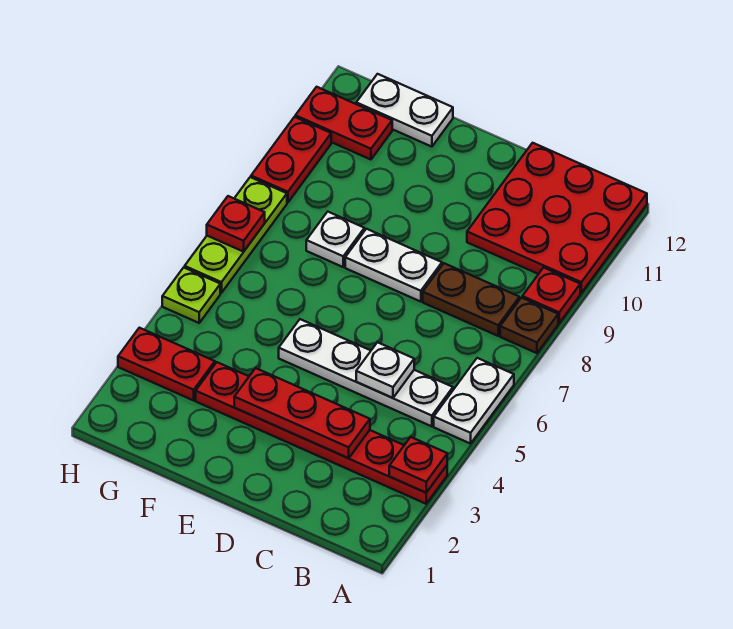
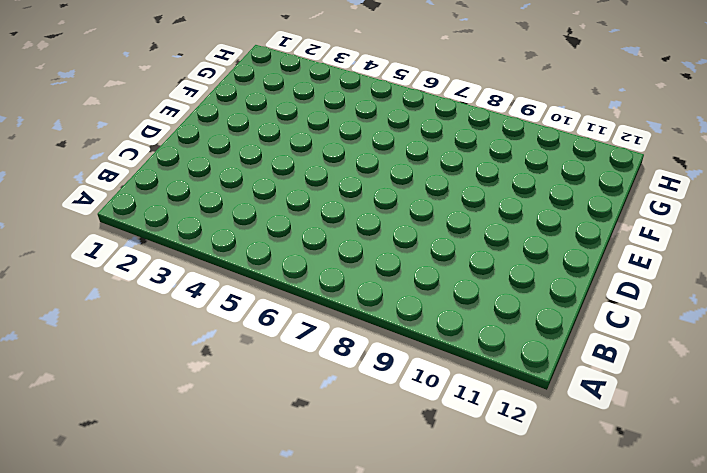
none -> red plate A3:F3 level 1
none -> white plate A5:A6 level 1
none -> brown plate A8 level 1

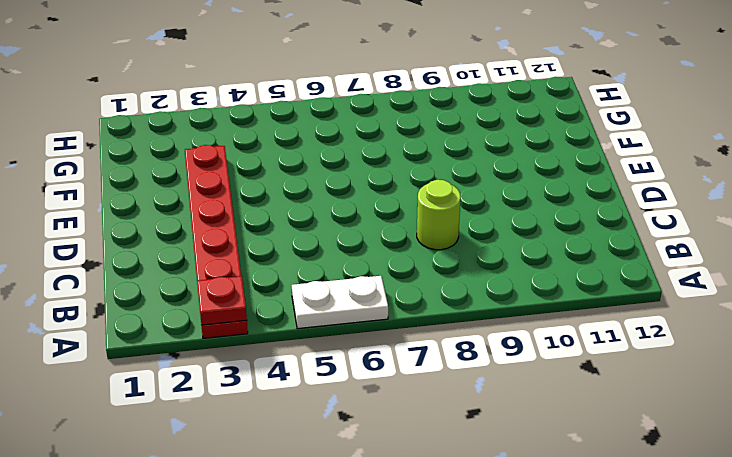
lime round brick C8 level 1 -> brown plate B8:C8 level 1
none -> brown plate A8 level 1
none -> red plate A9 level 1
none -> red plate A10:C12 level 1

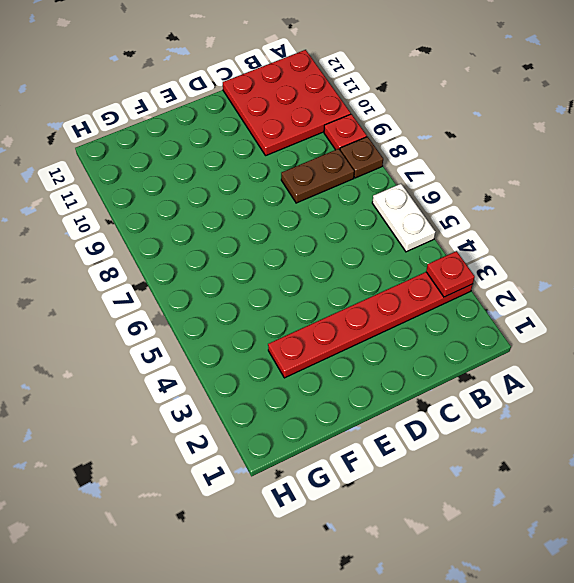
none -> white plate B5:E5 level 1
none -> white plate D8:E8 level 1
none -> white plate F8 level 1

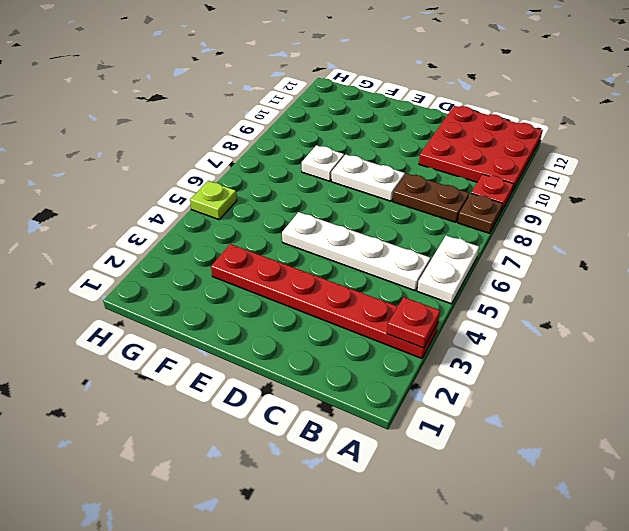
none -> white plate F12:G12 level 1
none -> red plate G3:H3 level 1
none -> red plate G11:H11 level 1

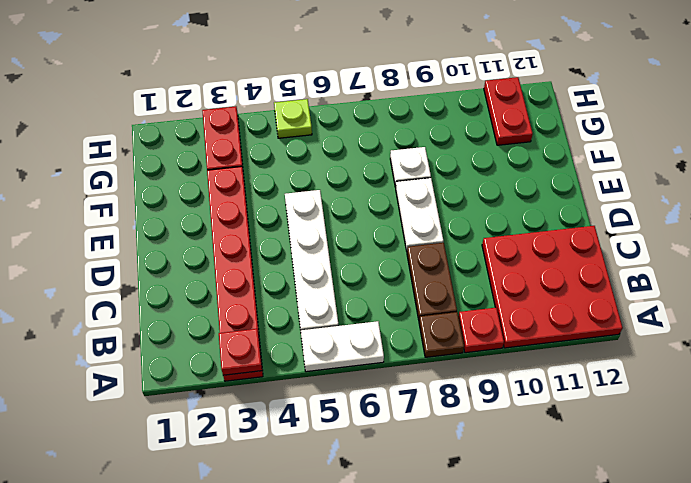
none -> white plate F12:G12 level 1
none -> lime plate H6:H8 level 1
none -> red plate H9:H10 level 1

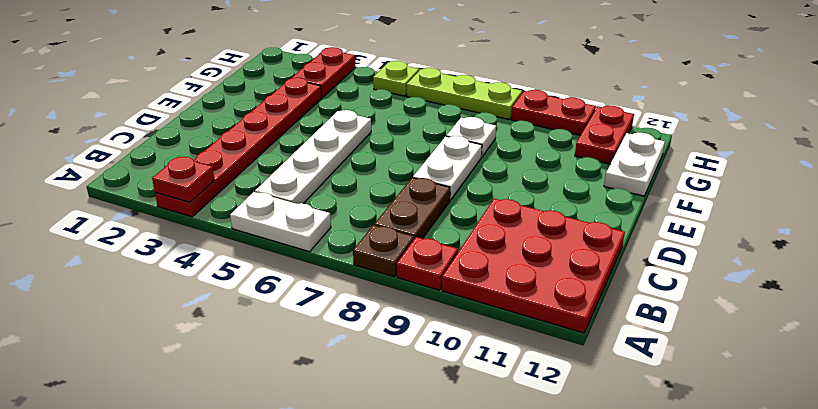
none -> red plate C3:E3 level 2
none -> white plate C5 level 2
none -> red plate H7 level 2

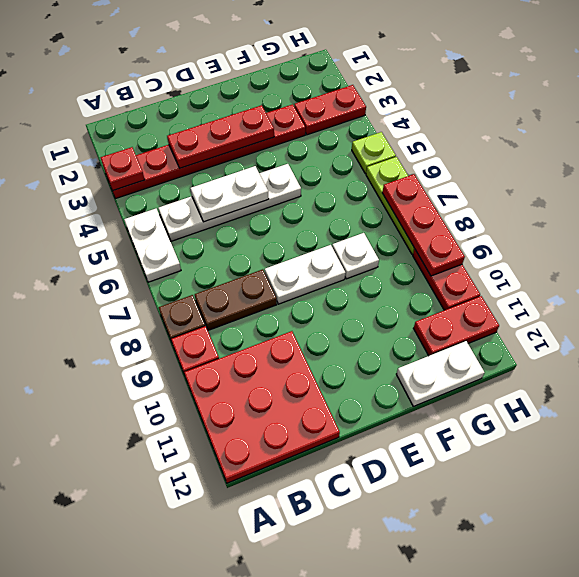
white plate C5:D5 level 2 -> white plate C5 level 2
red plate H7:H9 level 2 -> red plate H7 level 2

